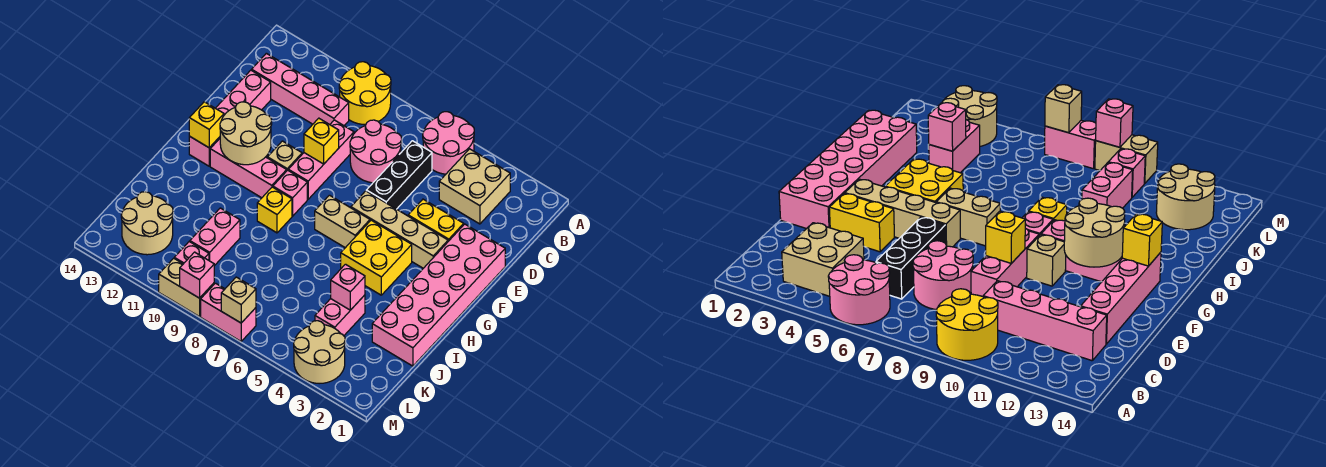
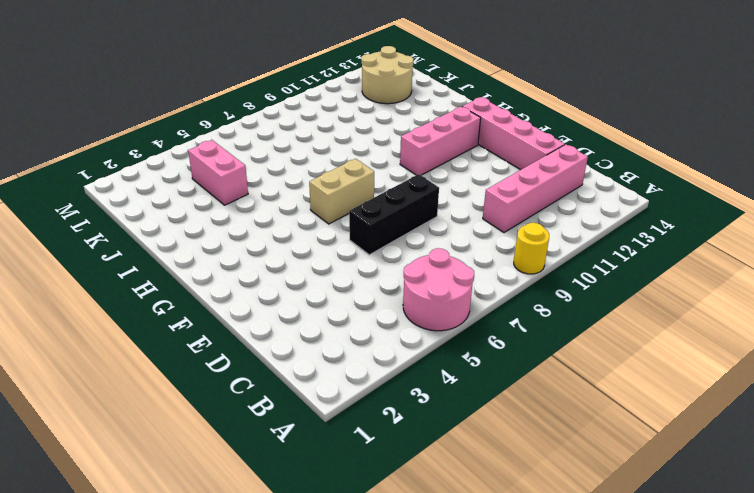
yellow round brick A9 level 1 -> yellow round brick A9:B10 level 1
black brick E6:E8 level 1 -> black brick C6:E6 level 1
none -> tan brick B3:C4 level 1
none -> pink round brick C7:D8 level 1
none -> pink brick D9:F9 level 1
none -> pink brick E1:J2 level 1

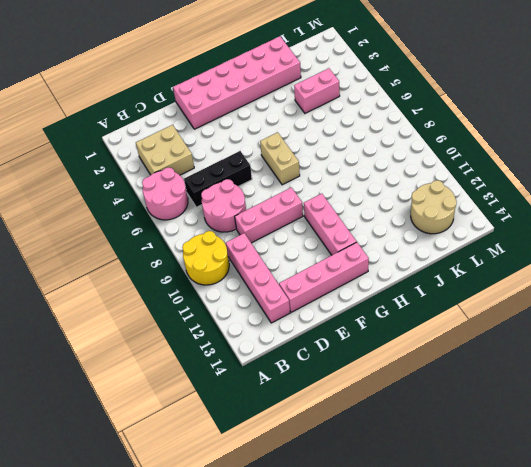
none -> yellow brick E3:E4 level 1
none -> tan brick F3:F6 level 1
none -> tan brick F10 level 1
none -> yellow brick G4:H5 level 1

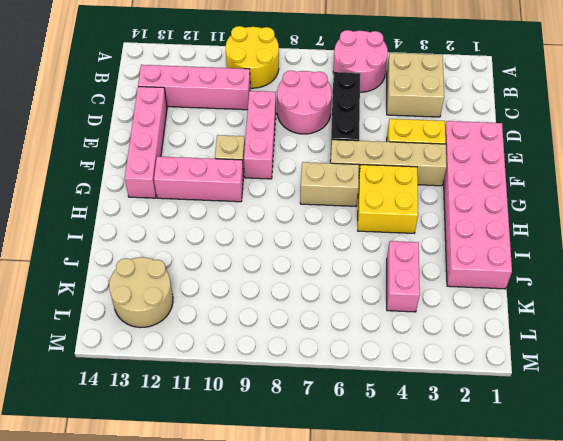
none -> pink brick G9 level 1
none -> yellow brick H9 level 1
none -> pink brick J10:K10 level 1
none -> tan round brick L3:M4 level 1

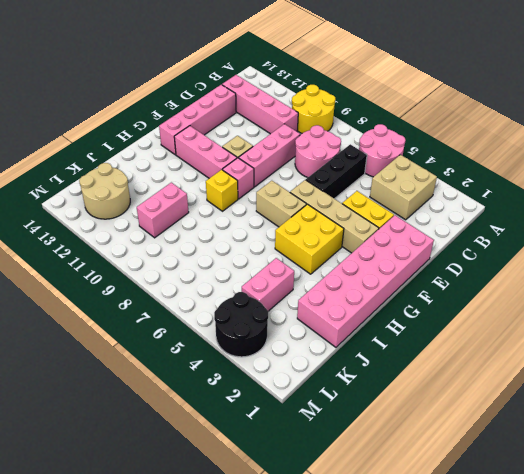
black round brick L3:M4 level 1 -> tan round brick L3:M4 level 1
none -> pink brick L10 level 1
none -> pink brick M7:M8 level 1
none -> tan brick M9:M10 level 1
none -> yellow brick E9 level 2

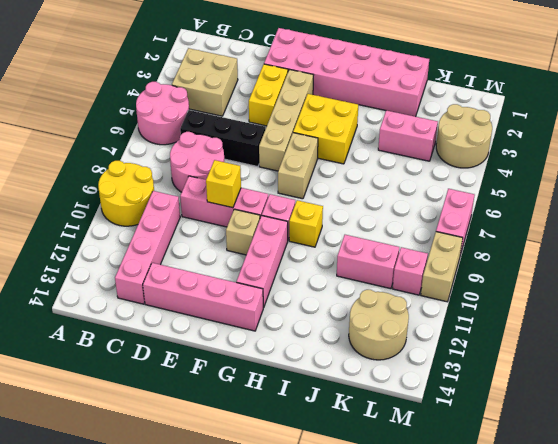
none -> tan round brick F11:G12 level 2
none -> yellow brick G13 level 2
none -> pink brick J4 level 2
none -> tan brick M7 level 2

